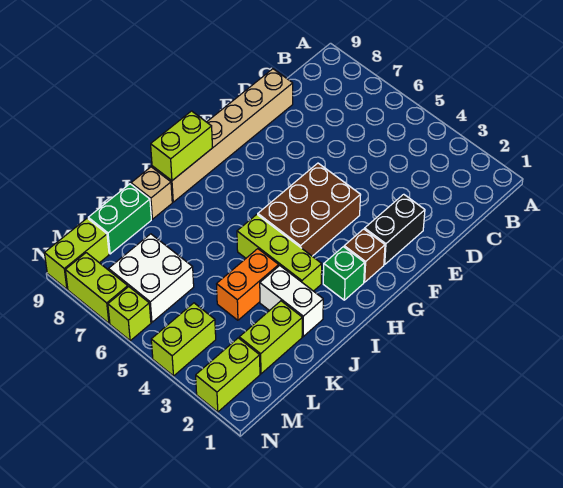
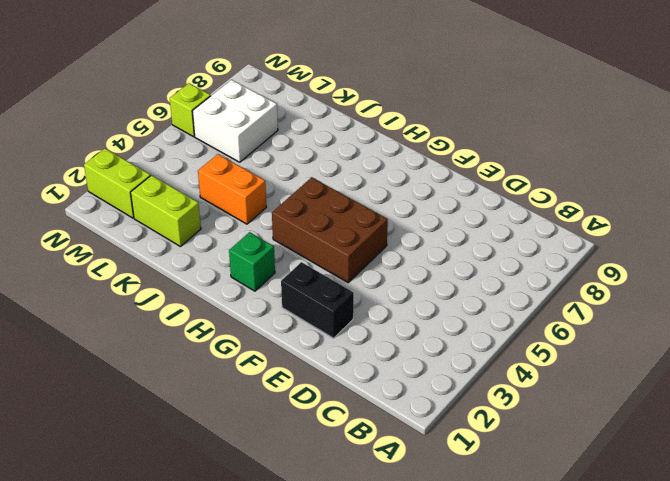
none -> tan brick D9:I9 level 1
none -> brown brick G2 level 1
none -> lime brick I3:I5 level 1

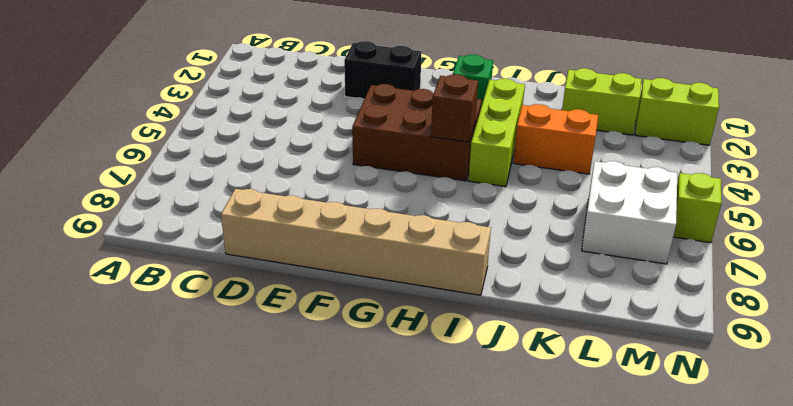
brown brick H5 level 2 -> brown brick G2 level 1
none -> white brick J2:J3 level 1
none -> tan brick J9 level 1
none -> green brick K9:L9 level 1

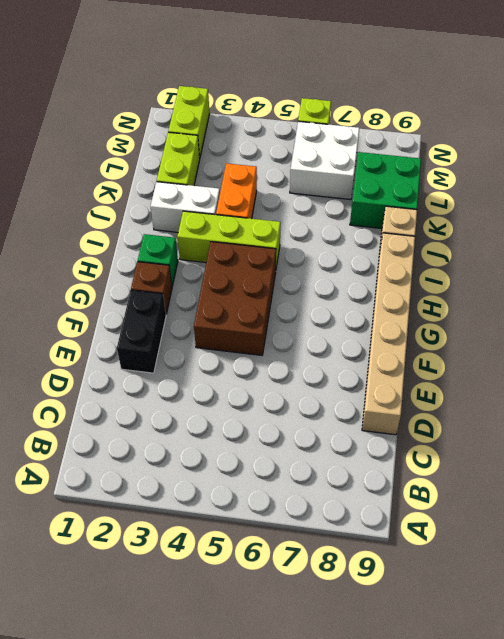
green brick K8:L9 level 1 -> green brick K9:L9 level 1
none -> lime brick M4:N4 level 1
none -> lime brick M9:N9 level 1
none -> lime brick N7:N8 level 1

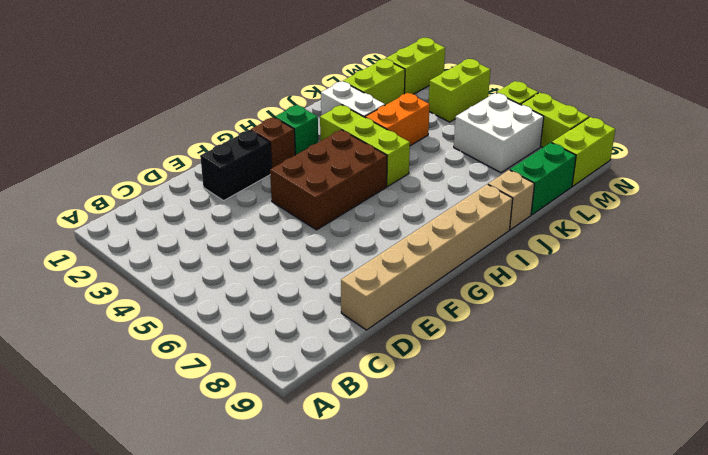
none -> lime brick H9:I9 level 2

